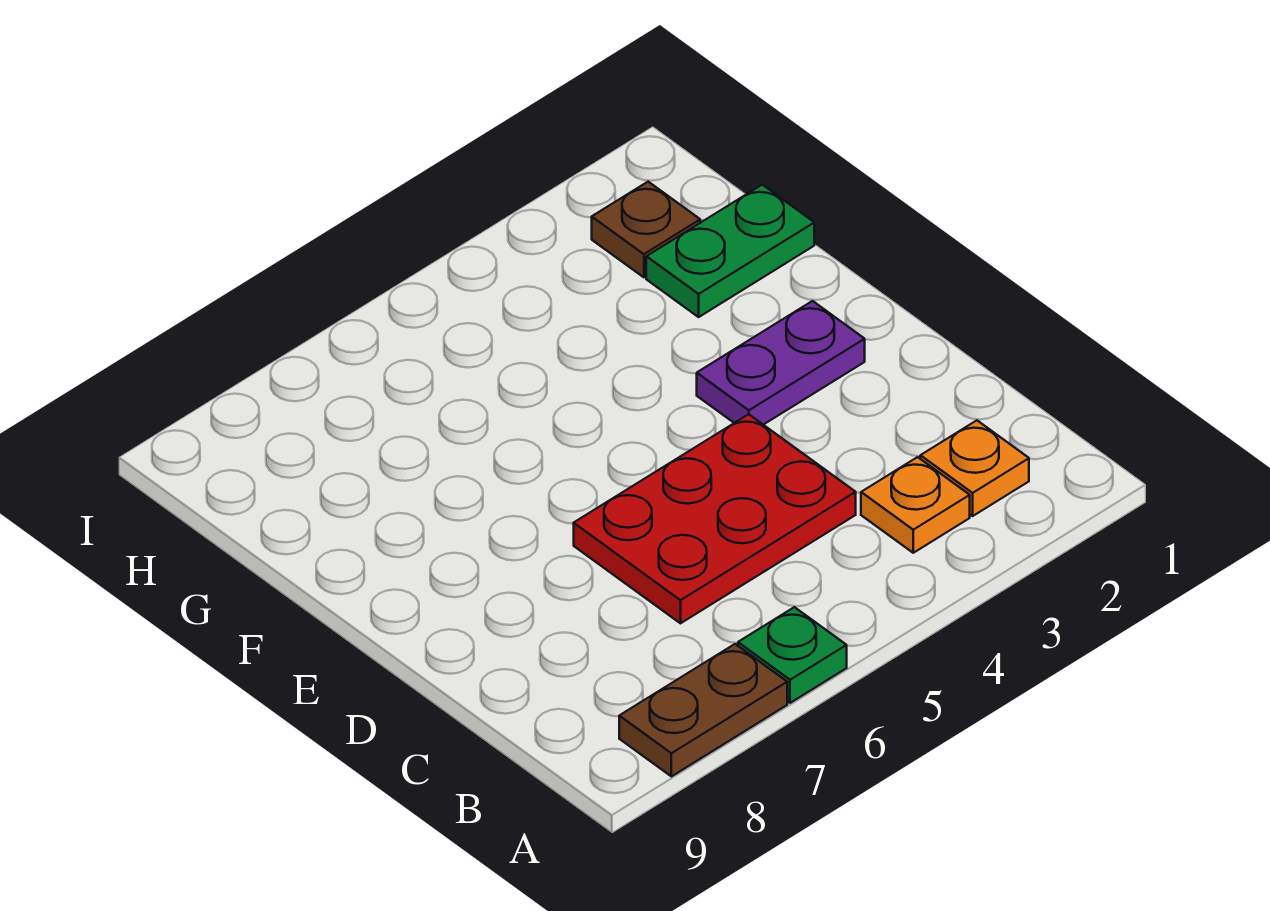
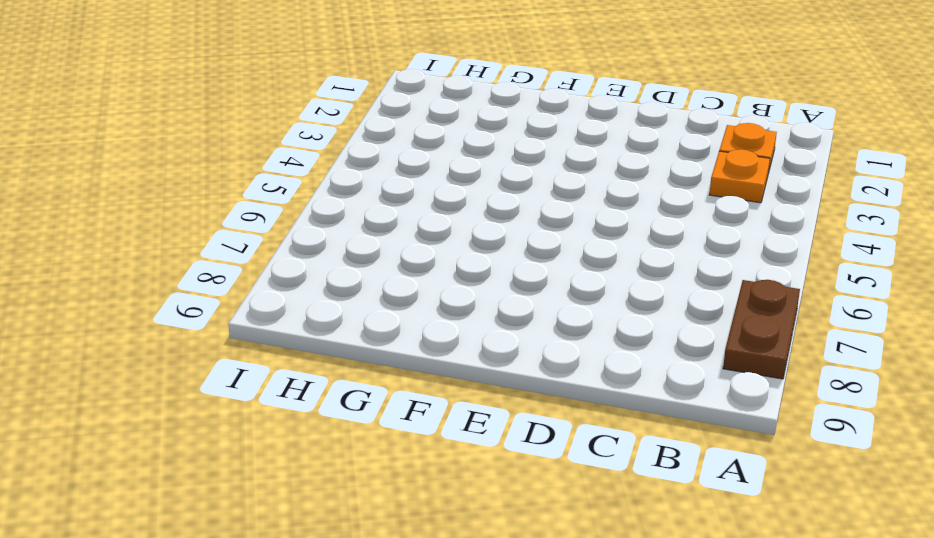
none -> green plate A6 level 1
none -> red plate C4:D6 level 1

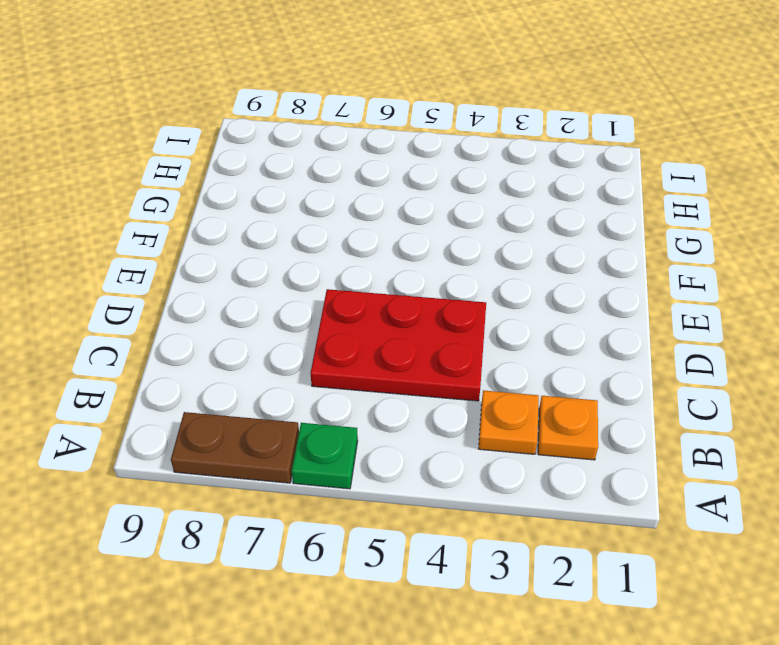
none -> purple plate E2:E3 level 1
none -> green plate G1:G2 level 1

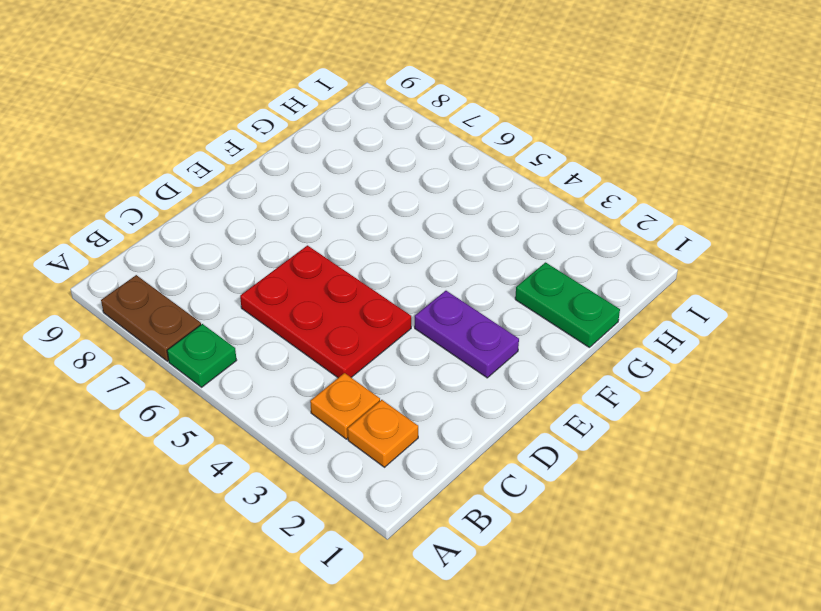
none -> brown plate H2 level 1

